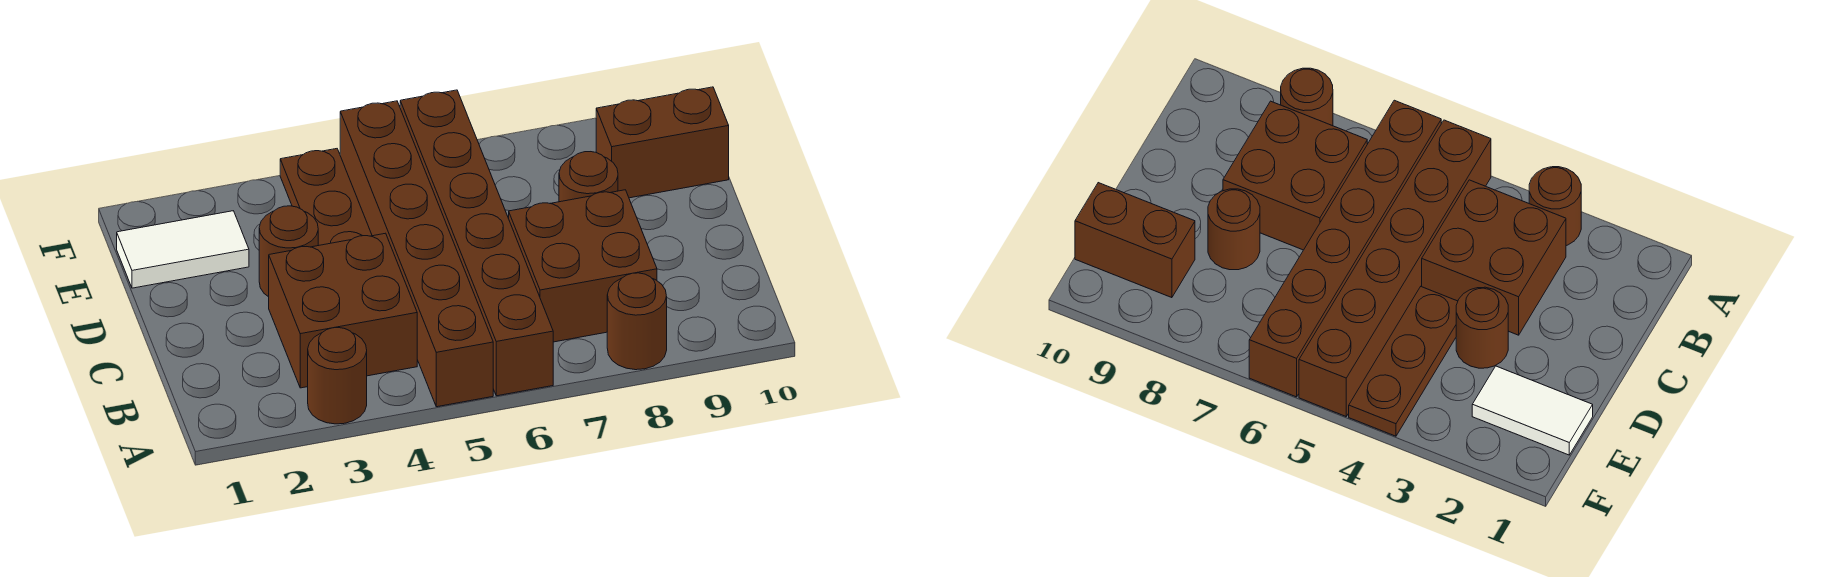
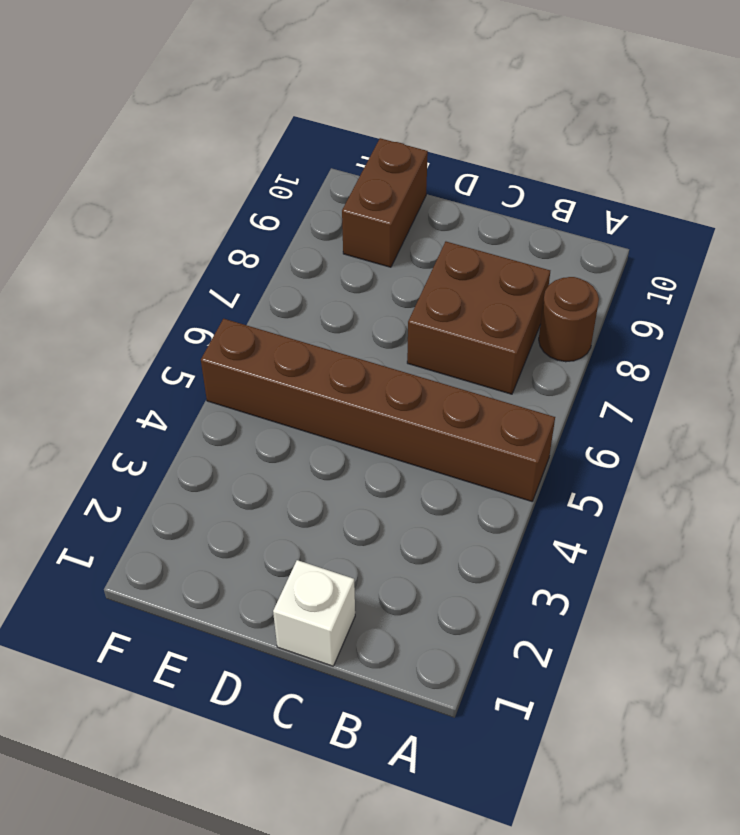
white brick C1 level 1 -> none
none -> brown round brick A3 level 1
none -> brown brick A6:F6 level 1

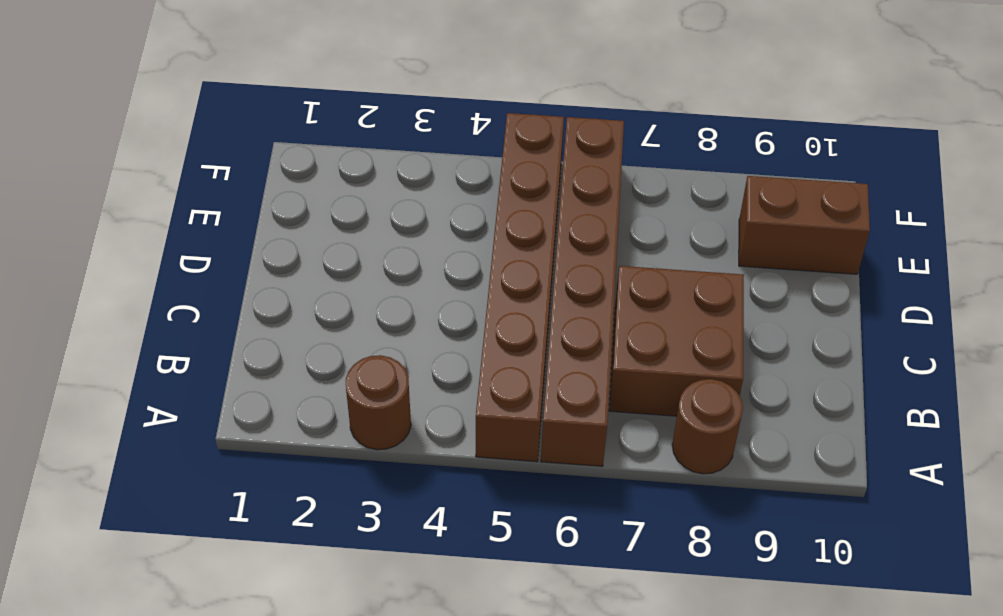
none -> brown brick B3:C4 level 1
none -> brown round brick D3 level 1

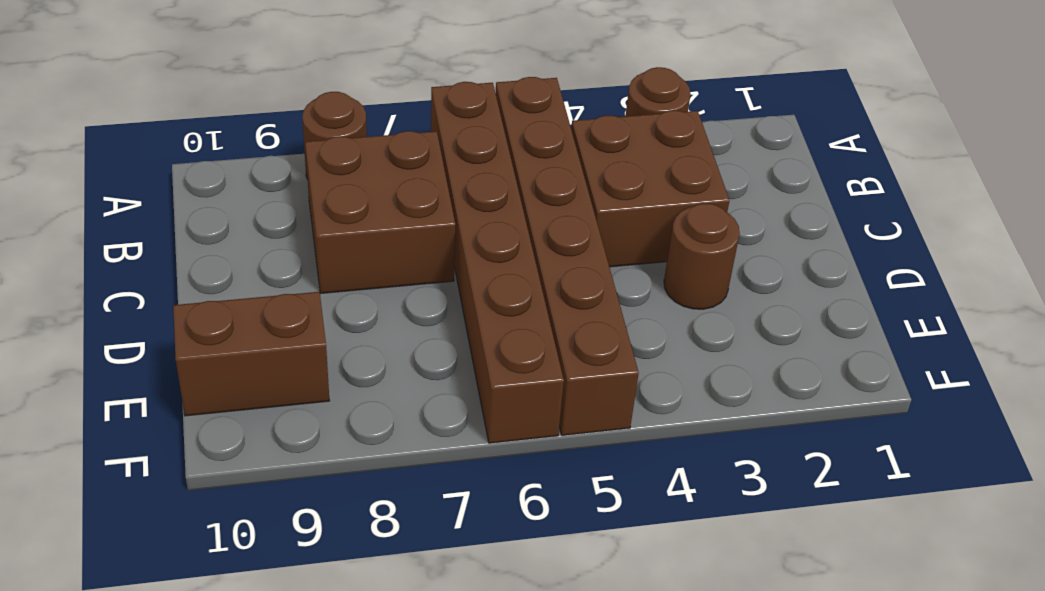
none -> brown plate D4:F4 level 1
none -> brown round brick D8 level 1

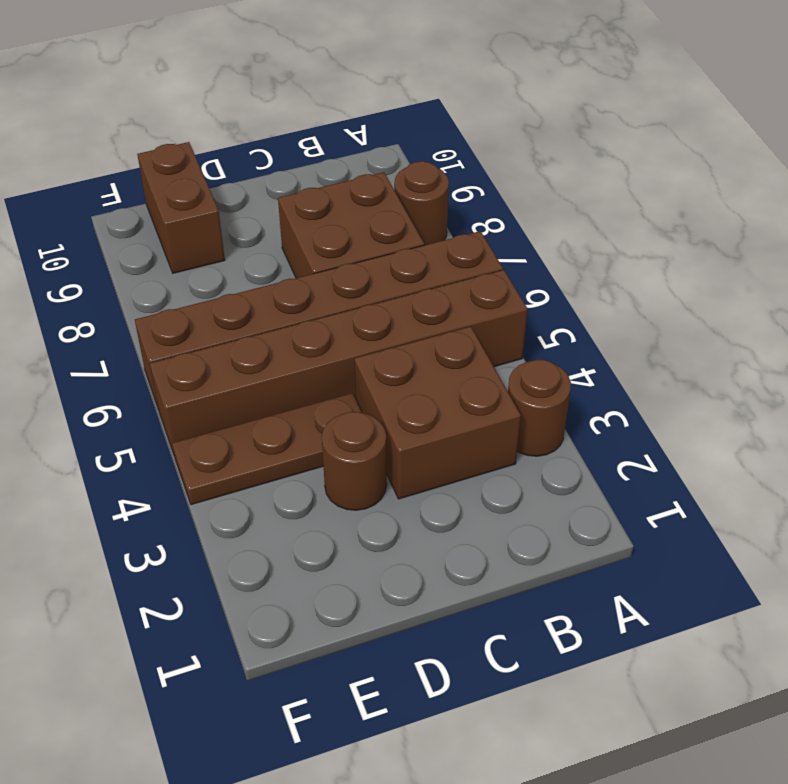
none -> brown round brick D8 level 1
none -> white tile E1:E2 level 1

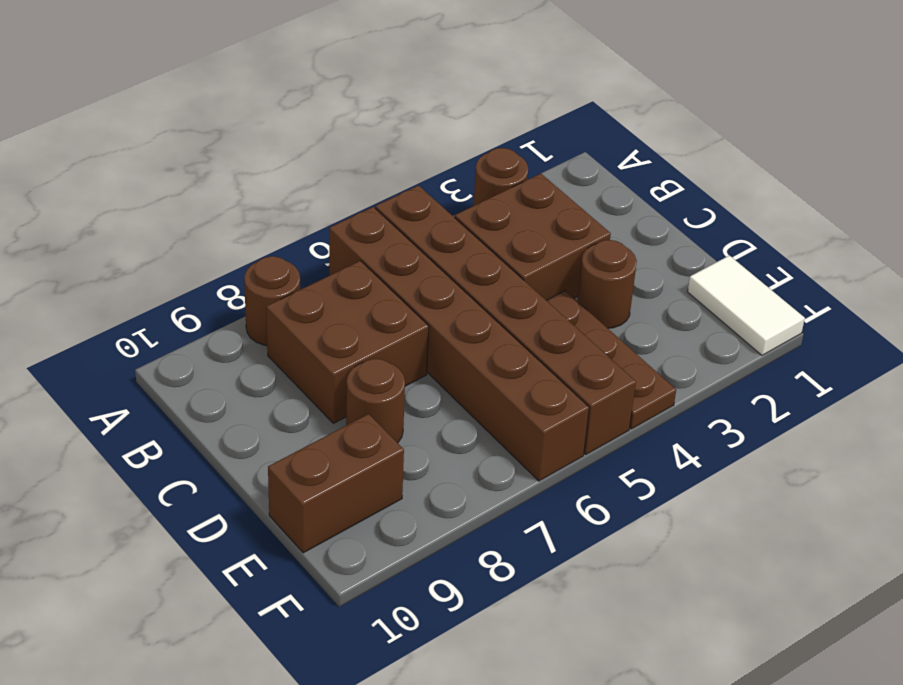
white tile E1:F1 level 1 -> white tile E1:E2 level 1

